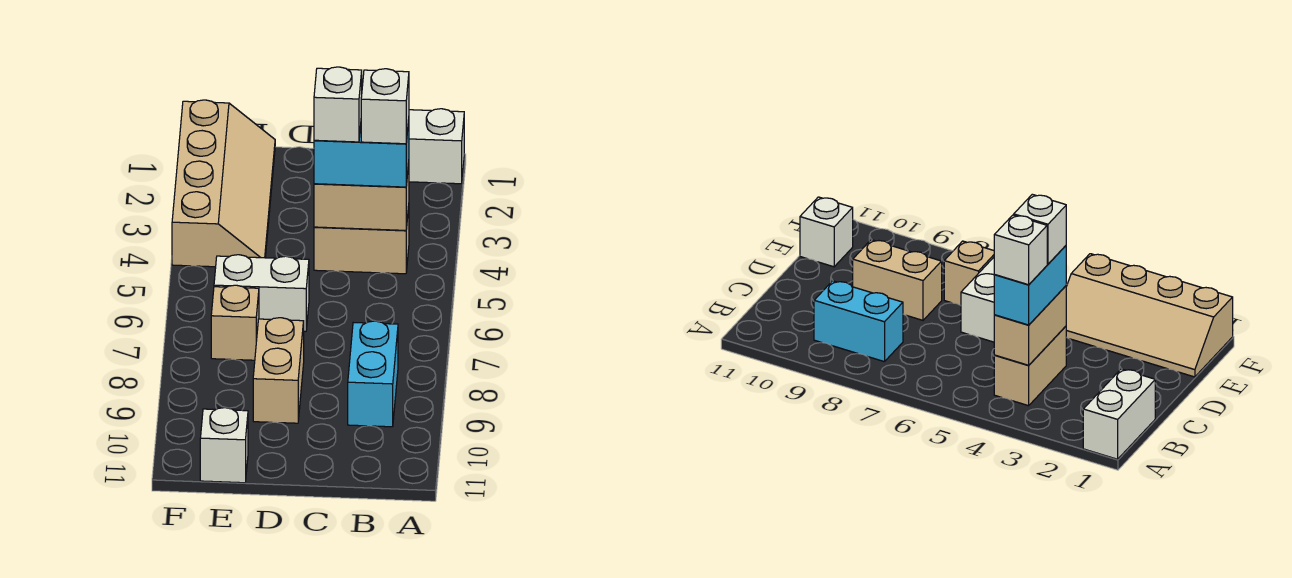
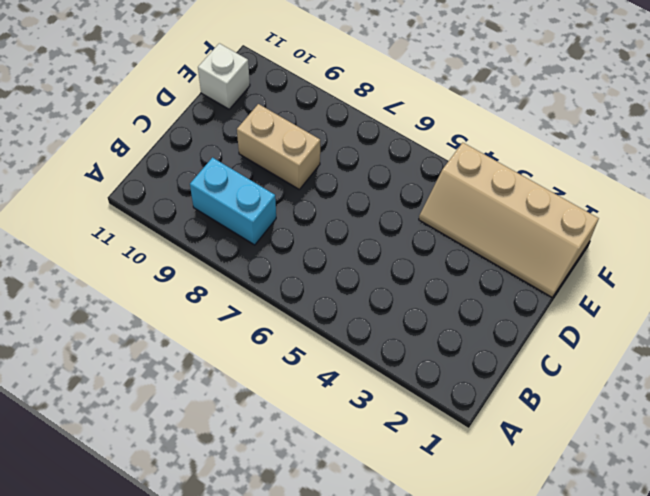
none -> white brick A1:B1 level 1
none -> tan brick B4:C4 level 1
none -> white brick D6:E6 level 1

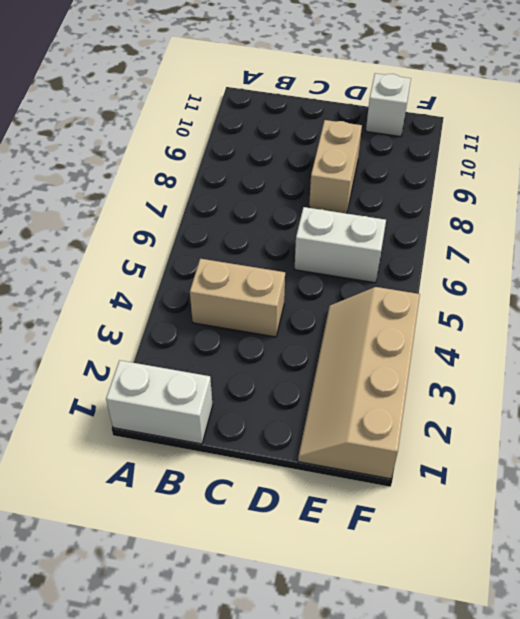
none -> cyan brick B8:B9 level 1
none -> tan brick E7 level 1
none -> tan brick B4:C4 level 2

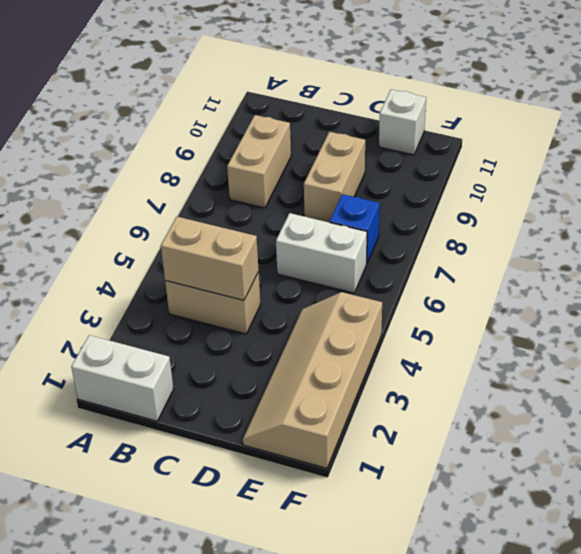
tan brick B8:B9 level 1 -> cyan brick B8:B9 level 1
blue brick E7 level 1 -> tan brick E7 level 1
none -> cyan brick B4:C4 level 3
none -> white brick B4 level 4
none -> white brick C4 level 4

